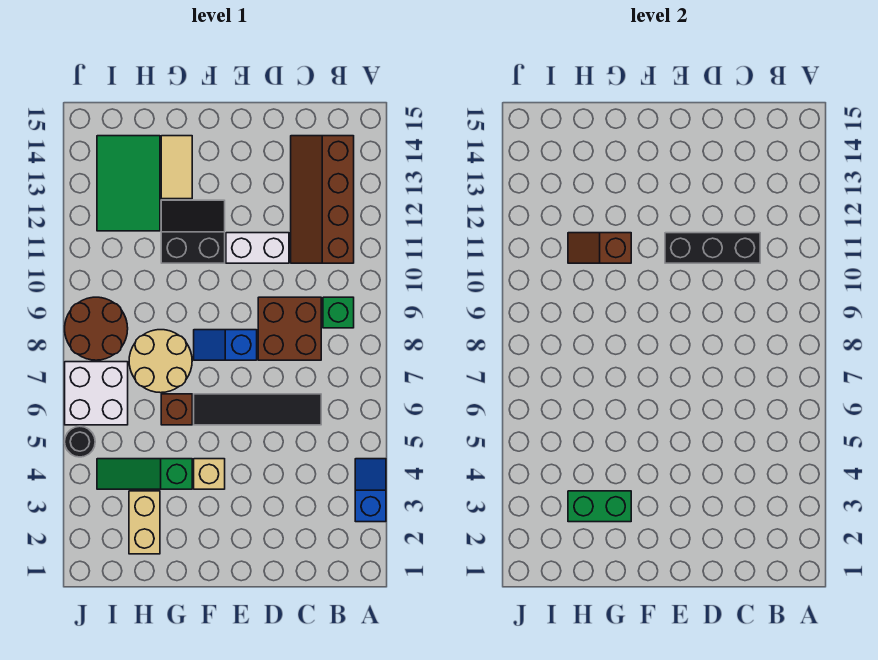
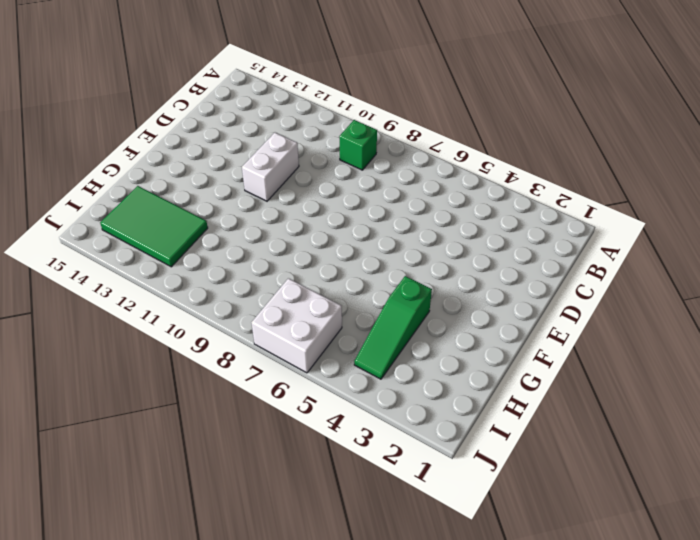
none -> blue slope A3:A4 level 1 top 3
none -> brown slope B11:C14 level 1 top B
none -> black tile C6:F6 level 1

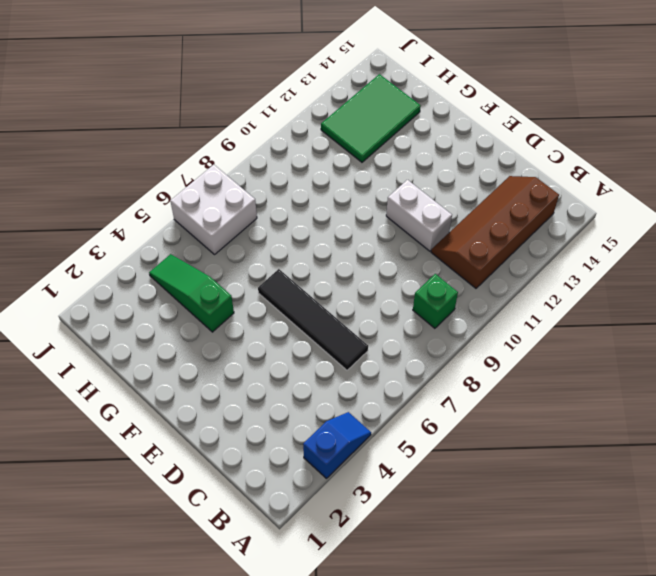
none -> brown brick C8:D9 level 1
none -> blue slope E8:F8 level 1 top E
none -> tan brick F4 level 1

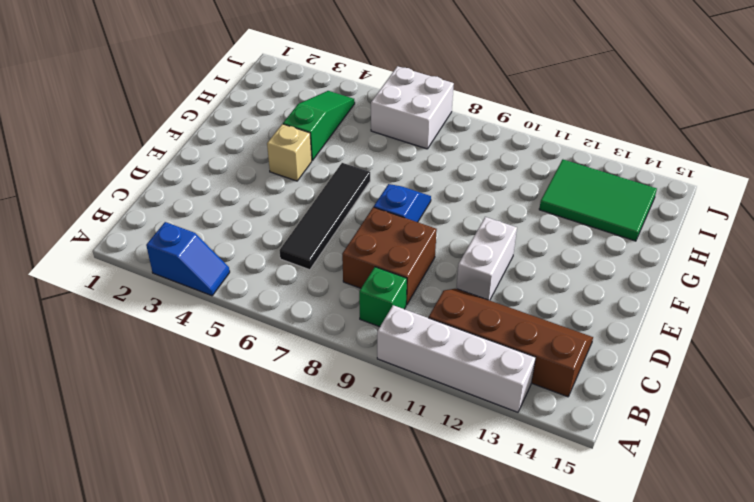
white brick A10:A13 level 1 -> none
none -> black slope F11:G12 level 1 top 11
none -> brown brick G6 level 1
none -> tan round brick G7:H8 level 1

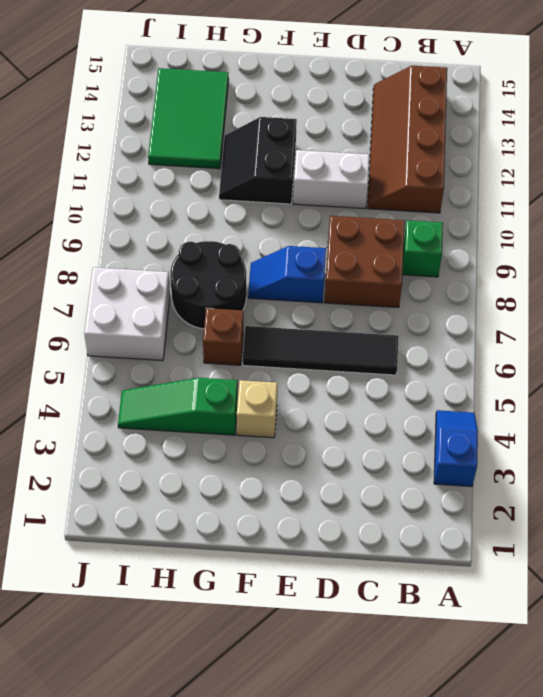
black slope F11:G12 level 1 top F -> black slope F11:G12 level 1 top 11
black round brick G7:H8 level 1 -> tan round brick G7:H8 level 1
none -> tan tile G13:G14 level 1
none -> tan brick H2:H3 level 1
none -> brown round brick I8:J9 level 1

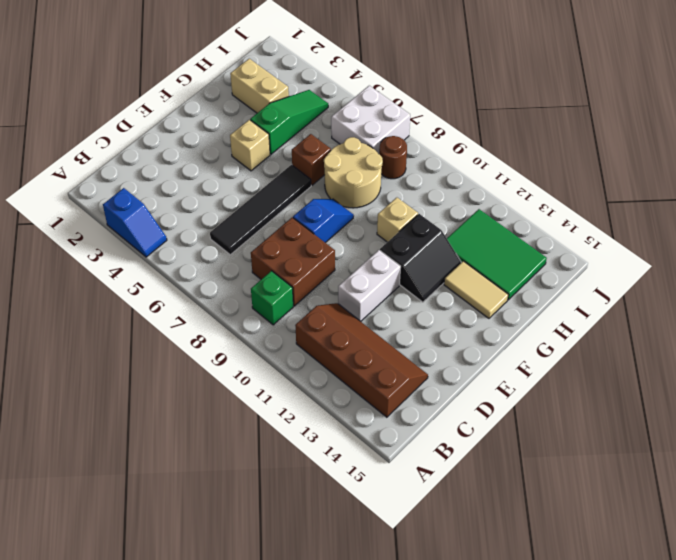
tan brick G10 level 1 -> none
brown round brick I8 level 1 -> brown round brick I8:J9 level 1
none -> black round brick J5 level 1
none -> black brick C11:E11 level 2
none -> green brick G3:H3 level 2

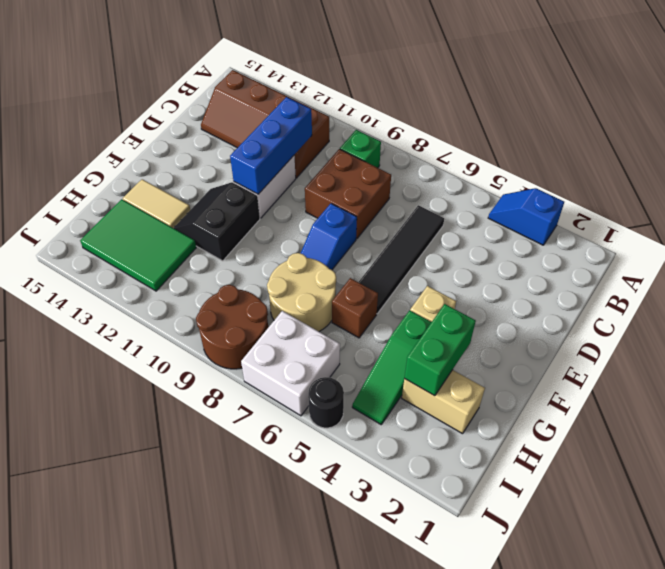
blue brick C11:E11 level 2 -> black brick C11:E11 level 2
none -> brown slope G11:H11 level 2 top G

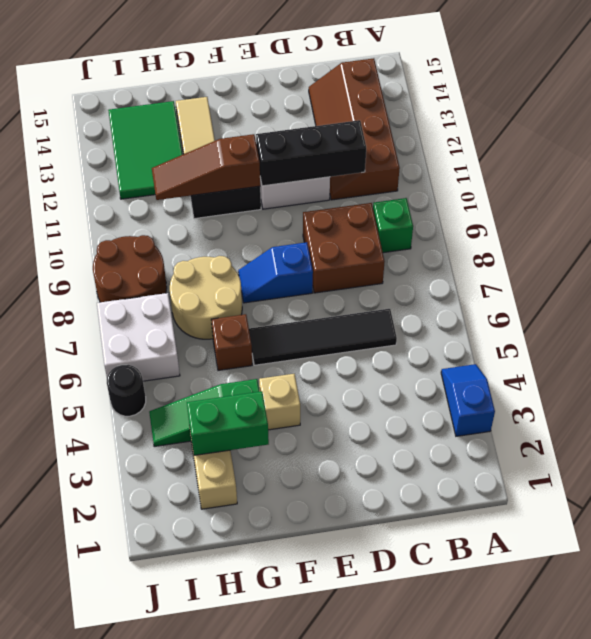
brown slope F11:H11 level 2 top F -> brown slope G11:H11 level 2 top G

